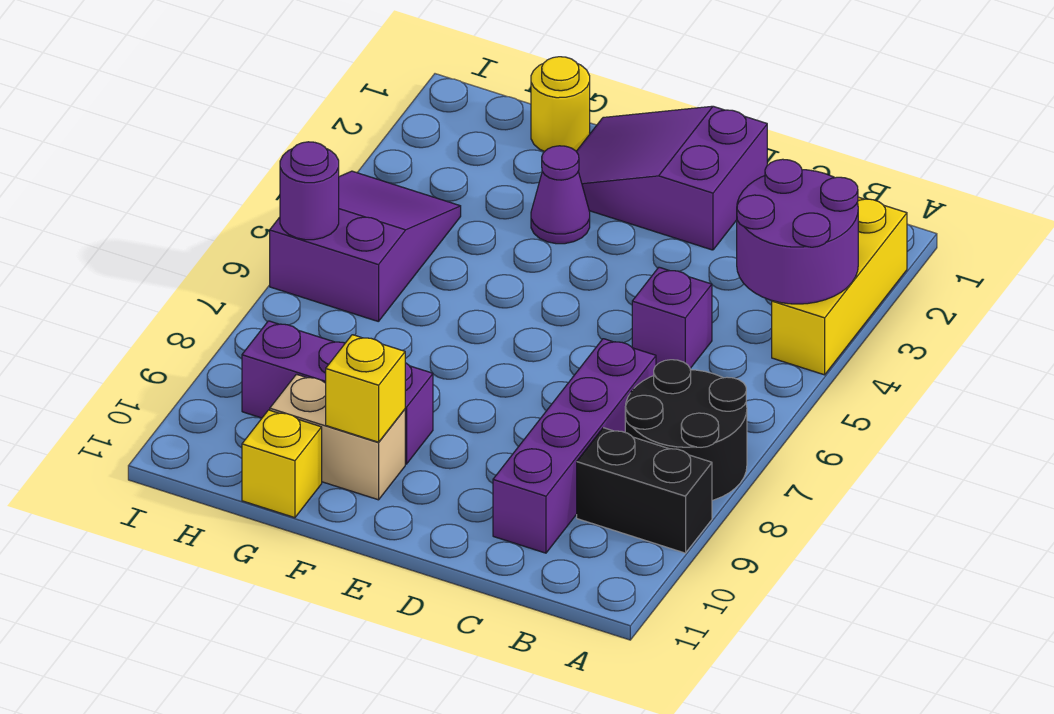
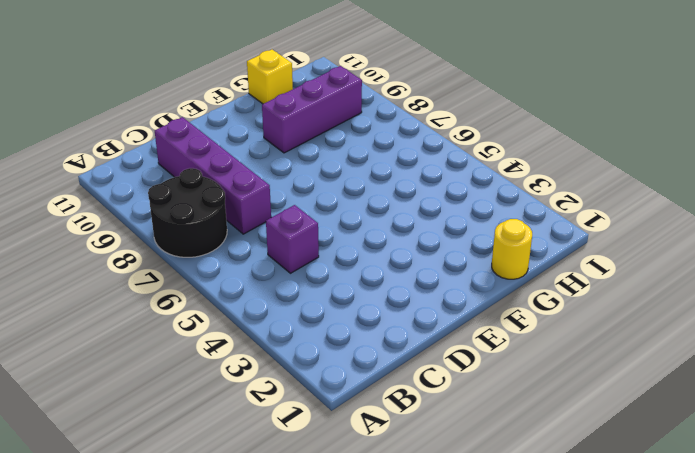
none -> yellow brick A2:A4 level 1
none -> black brick A9:B9 level 1
none -> purple slope D1:F2 level 1 top D

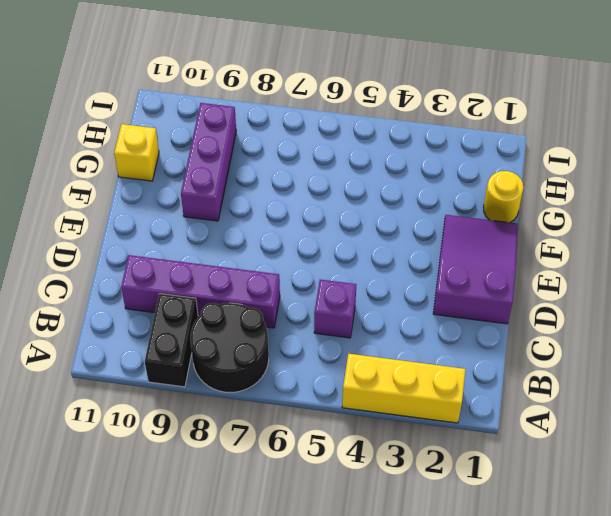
none -> purple cone F3 level 1
none -> tan brick F10:G10 level 1
none -> purple slope H4:I6 level 1 top 6

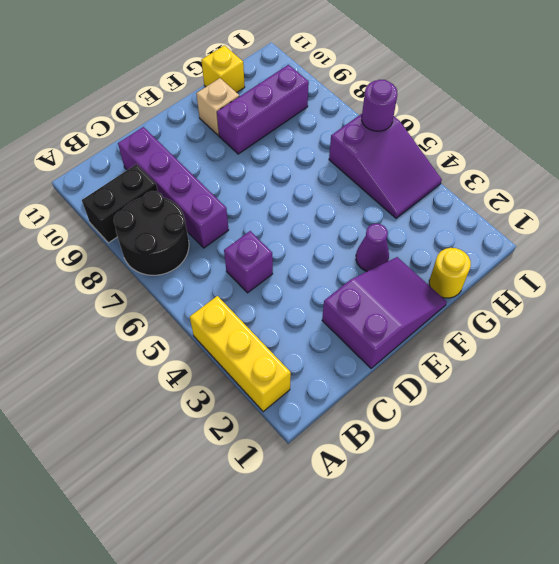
tan brick F10 level 1 -> tan brick F10:G10 level 1
none -> purple round brick A3:B4 level 2
none -> yellow brick F10 level 2

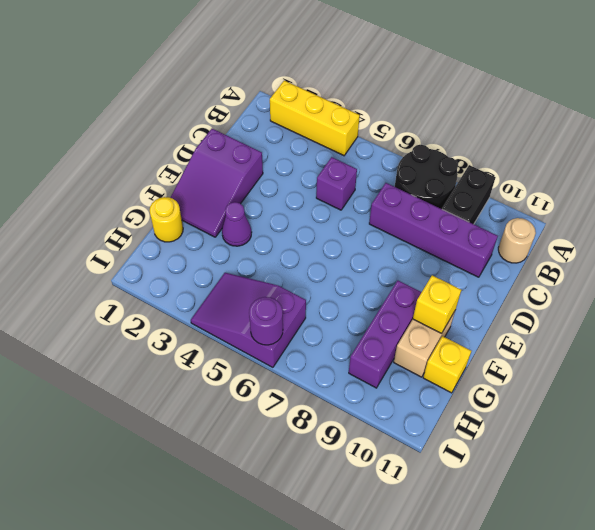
tan round brick B11 level 1 -> none
none -> purple round brick A3:B4 level 2

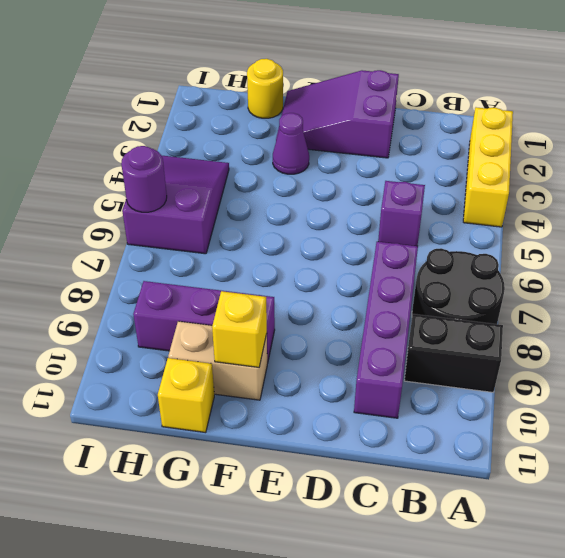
none -> purple round brick A3:B4 level 2

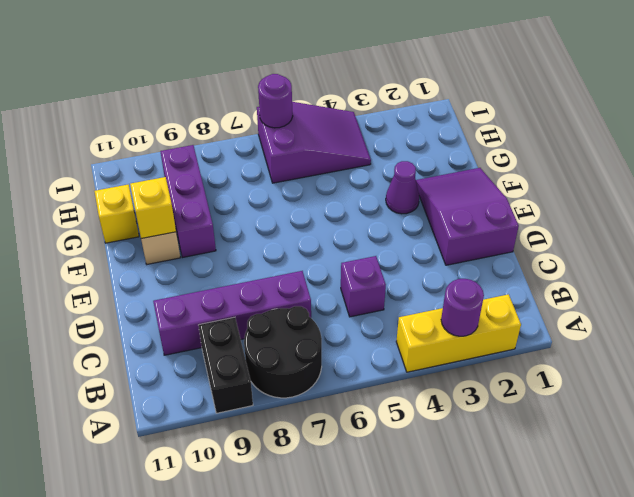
purple round brick A3 level 2 -> purple round brick A3:B4 level 2
none -> yellow round brick G1 level 1

